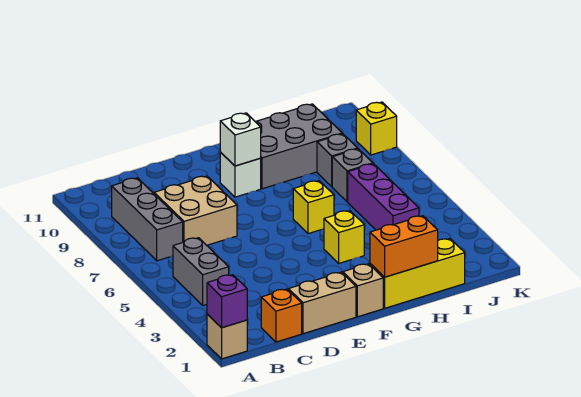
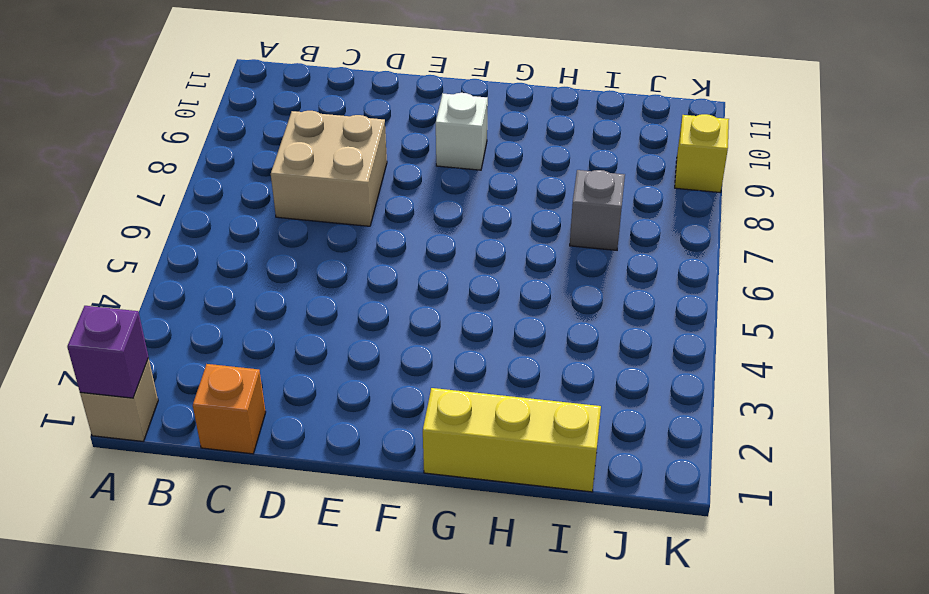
none -> grey brick B4:B5 level 1
none -> grey brick B7:B9 level 1
none -> tan brick D1:E1 level 1

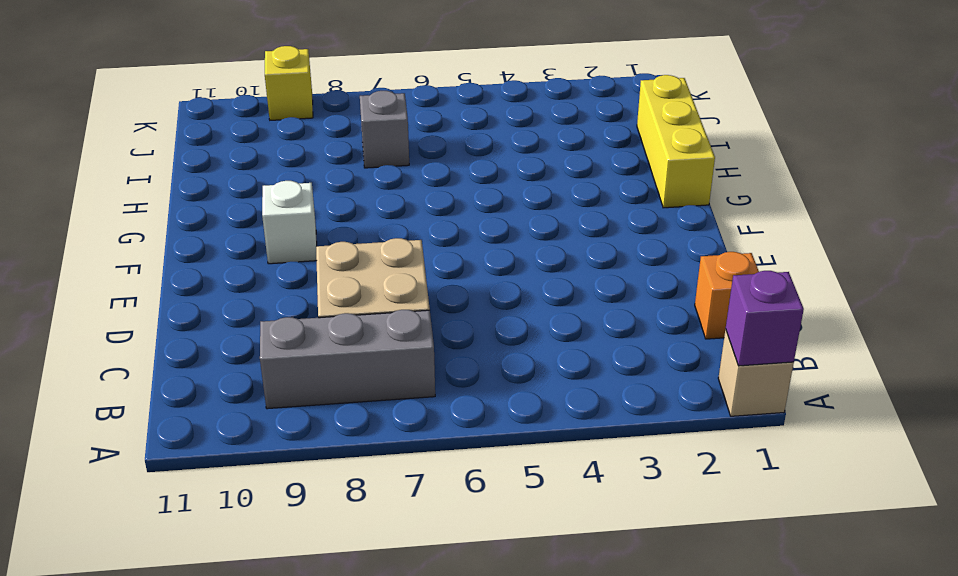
none -> grey brick B4:B5 level 1
none -> tan brick D1:E1 level 1
none -> tan brick F1 level 1

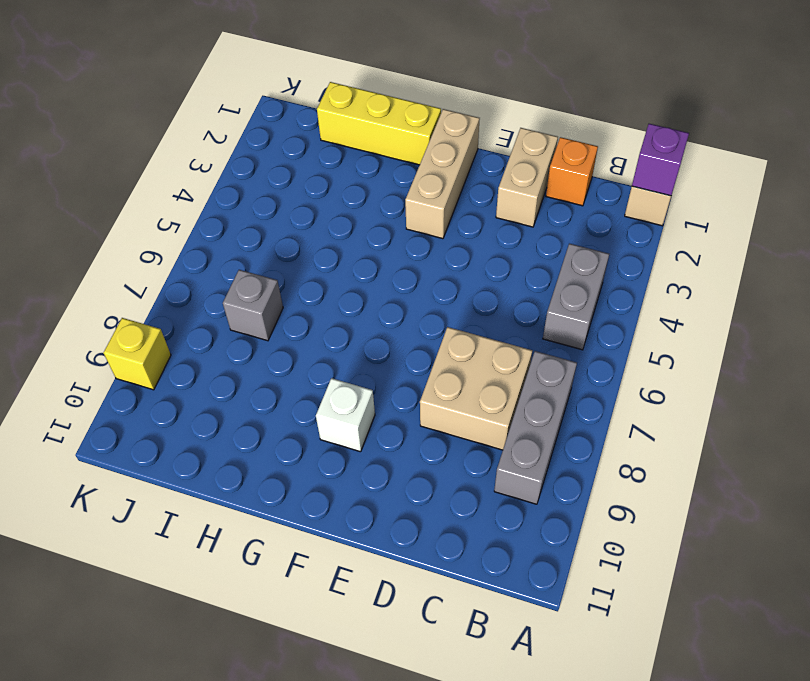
tan brick D1:D2 level 1 -> tan brick D1:E1 level 1
tan brick F1:F3 level 1 -> tan brick F1 level 1
none -> yellow brick G4 level 1
none -> yellow brick G6 level 1
none -> grey brick G9:I10 level 1

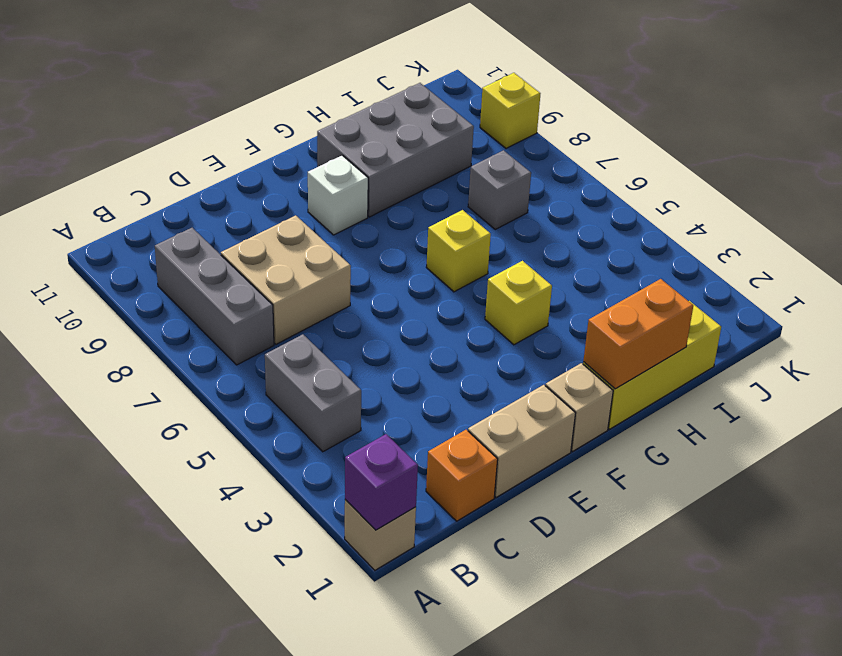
none -> purple brick I4:I6 level 1
none -> grey brick I8 level 1
none -> white brick F9 level 2

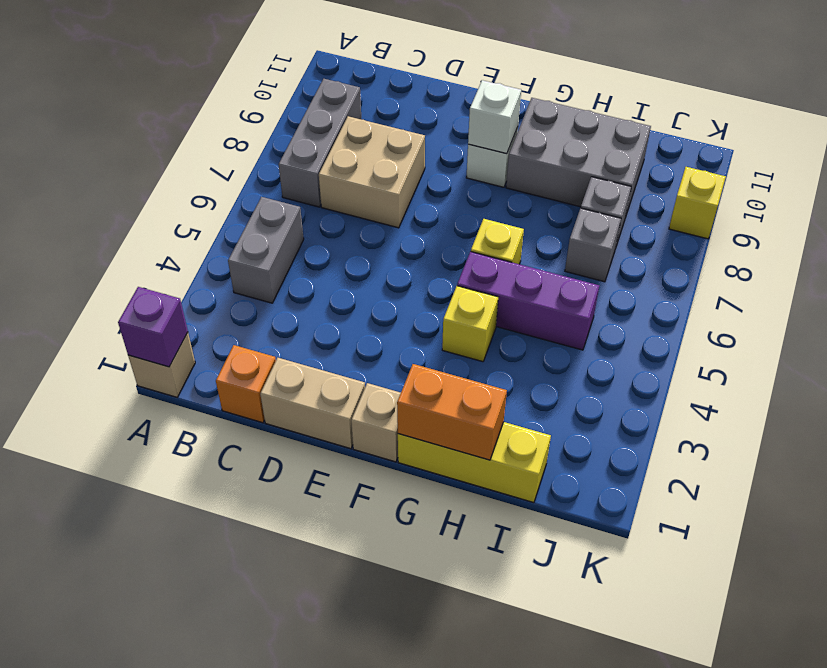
purple brick G5:I5 level 1 -> purple brick I4:I6 level 1

